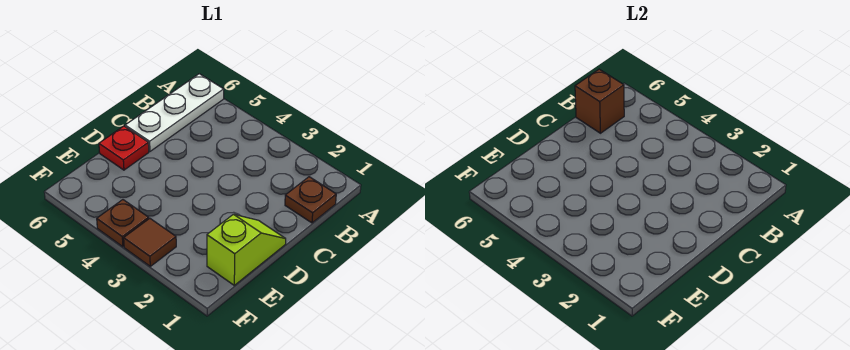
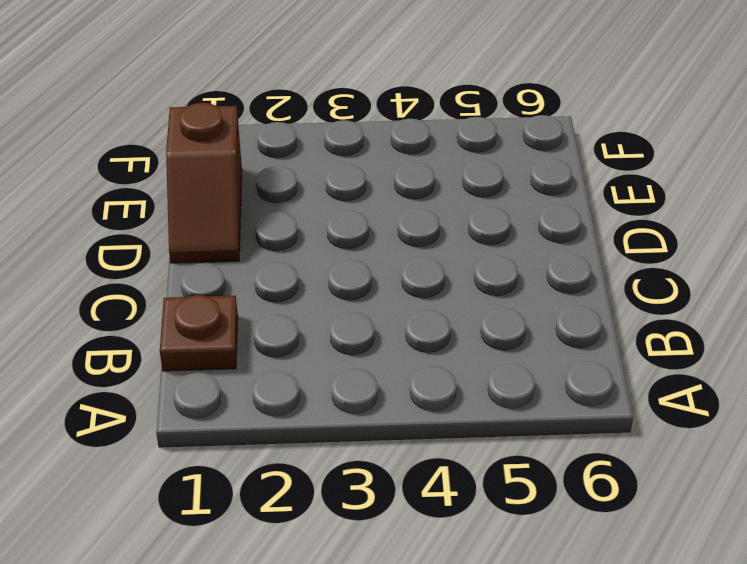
brown slope D1:E1 level 1 top E -> lime slope D1:E1 level 1 top E
none -> white plate A6:C6 level 1
none -> red plate D6 level 1

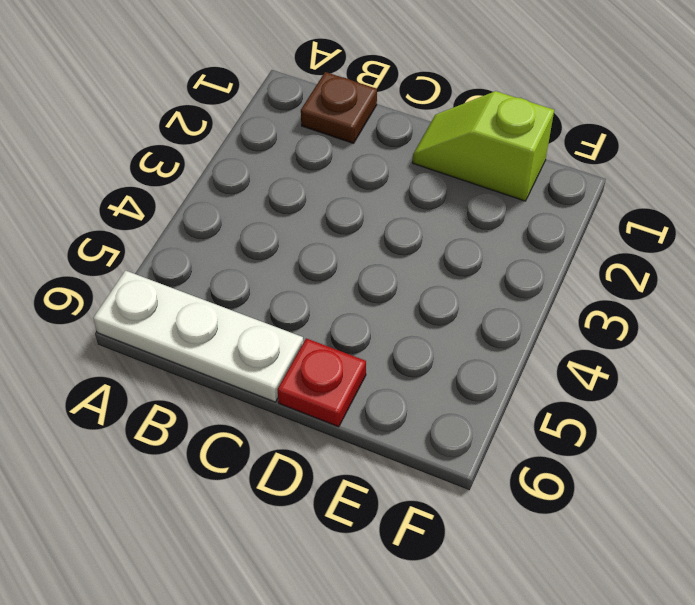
none -> brown tile F3 level 1
none -> brown plate F4 level 1

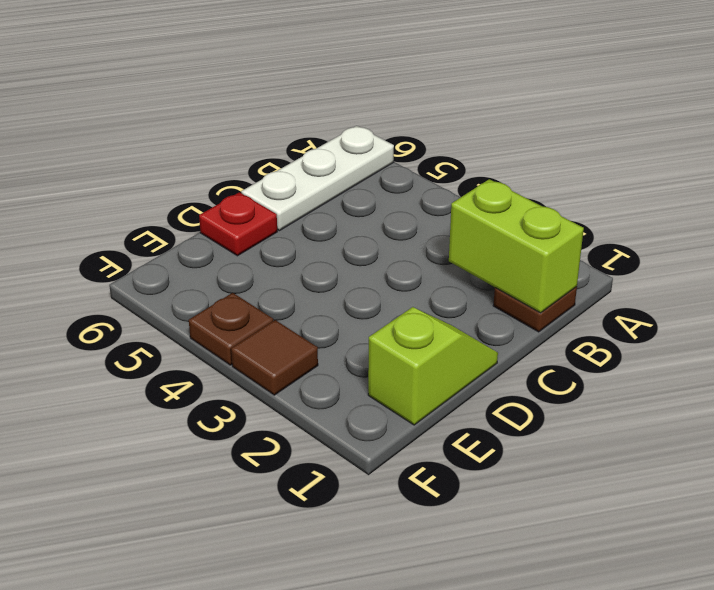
lime brick B1:B2 level 2 -> none
none -> brown brick B6 level 2

